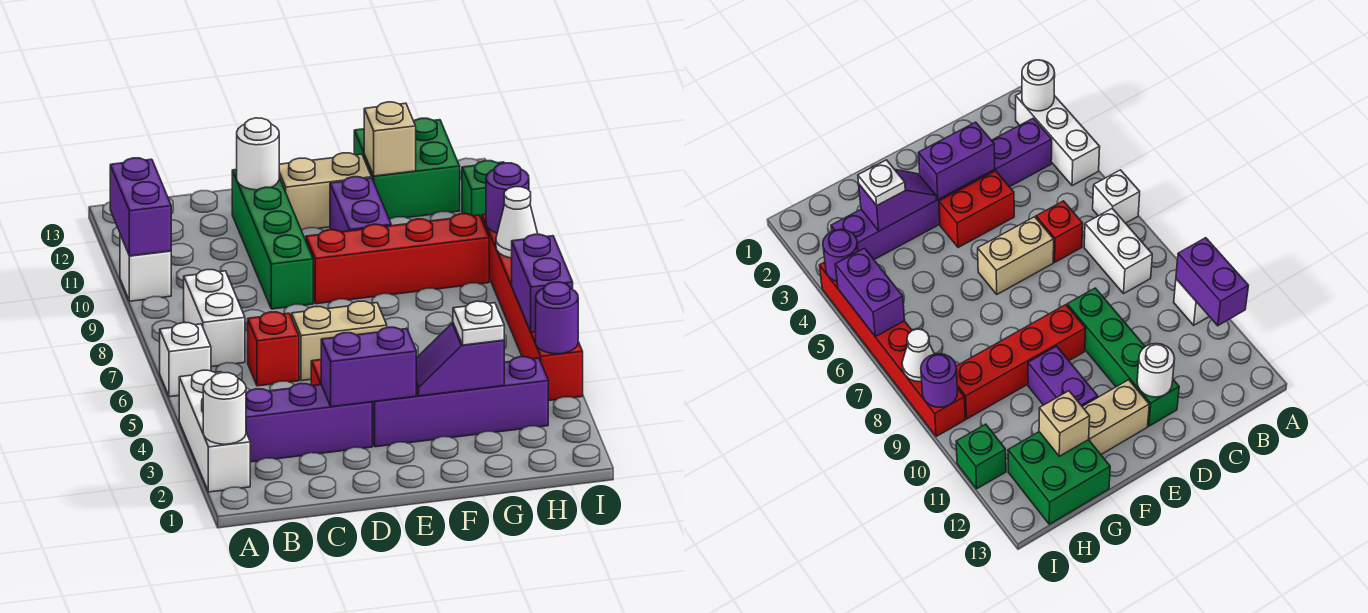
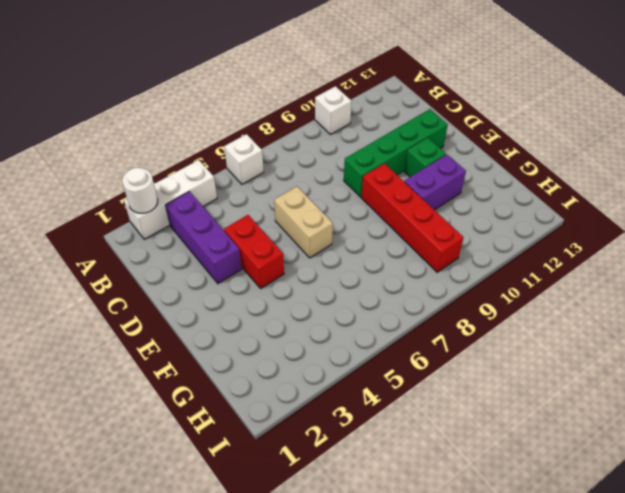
green brick E11 level 1 -> green brick I11 level 1
none -> white brick B7:B8 level 1
none -> red brick C6 level 1
none -> purple brick E3:H3 level 1

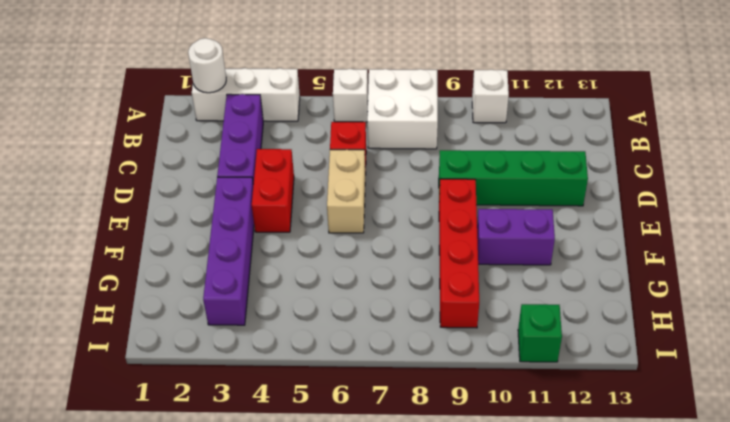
white brick A7:B8 level 1 -> white brick B7:B8 level 1
none -> tan brick E12:F12 level 1
none -> green brick G12:H13 level 1
none -> red brick I4:I9 level 1

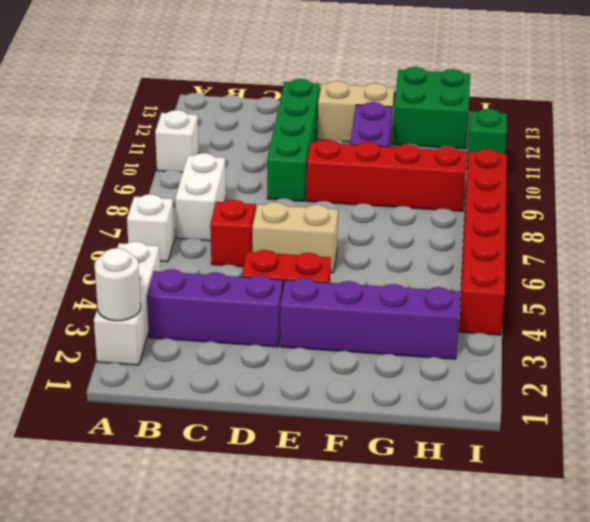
none -> purple brick A10:A11 level 2
none -> purple brick D3:E3 level 2
none -> white round brick D12 level 2

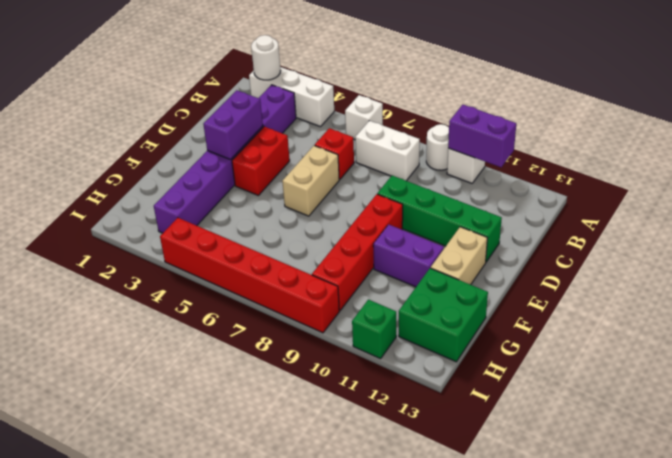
white round brick A9 level 1 -> white round brick D12 level 2
none -> purple slope F3:G3 level 2 top G
none -> tan brick G12 level 2
none -> purple round brick I4 level 2

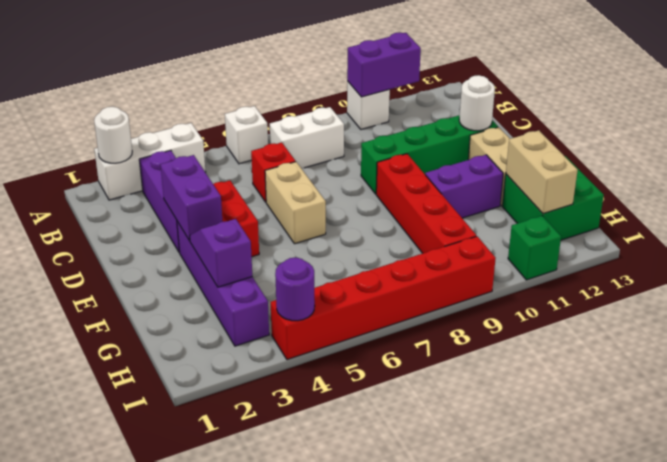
tan brick G12:H12 level 2 -> tan brick G12 level 2
none -> purple brick I5:I6 level 2
none -> white cone I8 level 2
none -> purple round brick I9 level 2

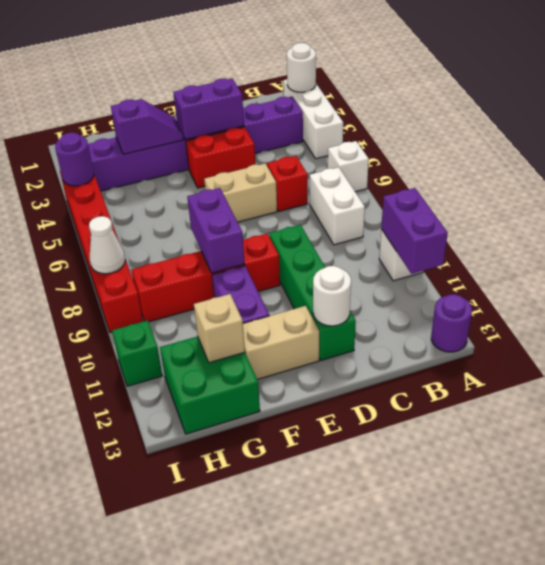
purple round brick A13 level 1 -> purple round brick I9 level 2
purple brick F8:F9 level 2 -> purple brick I5:I6 level 2
none -> white plate G3 level 3

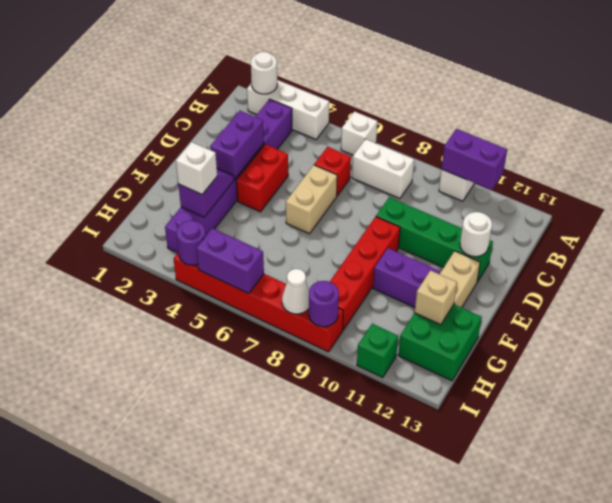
white brick G3 level 3 -> white plate G3 level 3

